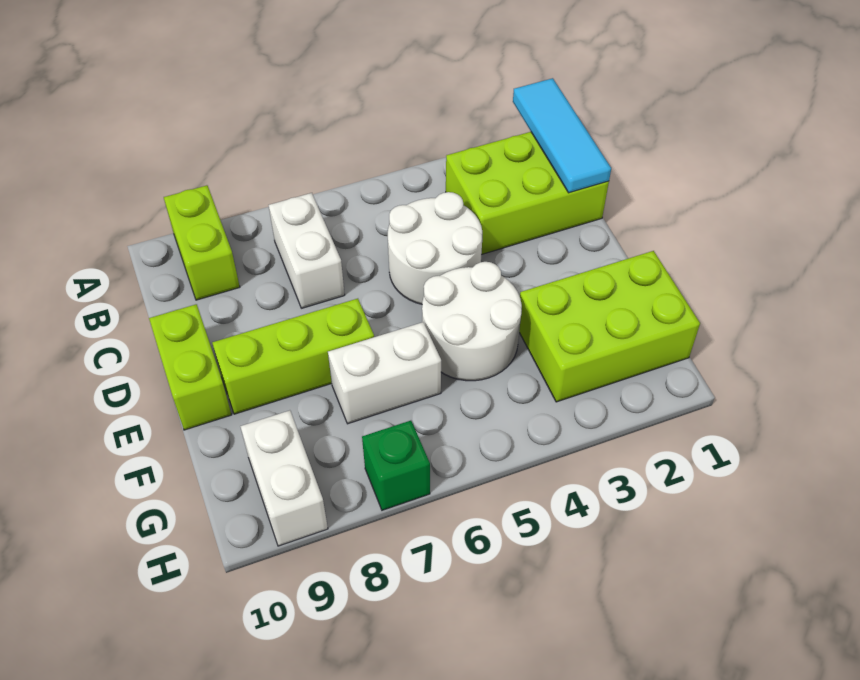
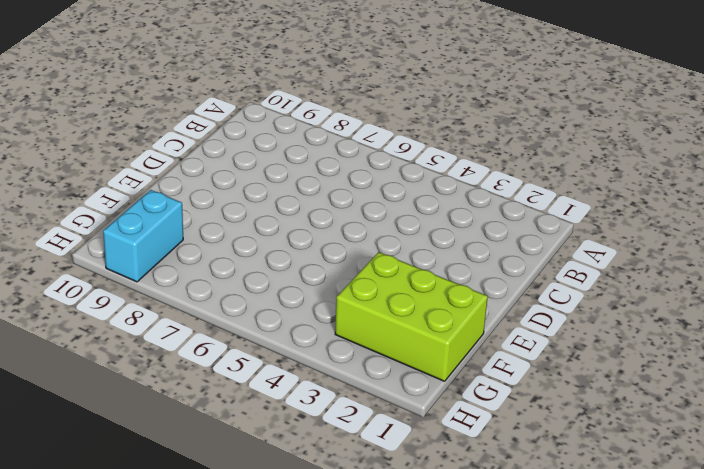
cyan brick G9:H9 level 1 -> white brick G9:H9 level 1
none -> lime brick A9:B9 level 1
none -> lime brick B1:C3 level 1
none -> white brick B7:C7 level 1

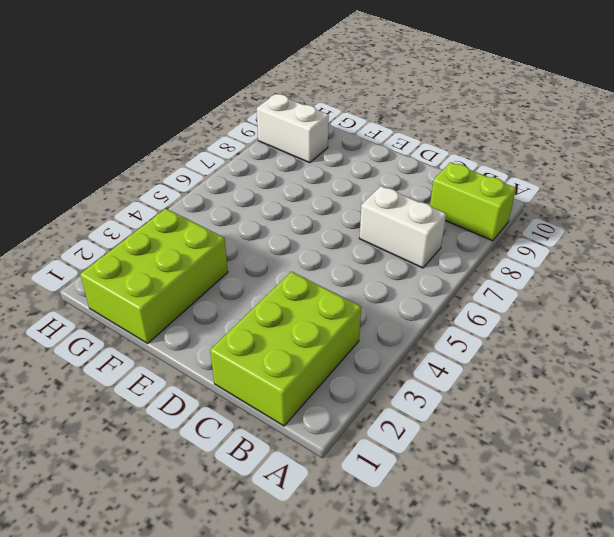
none -> white round brick C4:D5 level 1
none -> lime brick D10:E10 level 1
none -> white round brick E4:F5 level 1

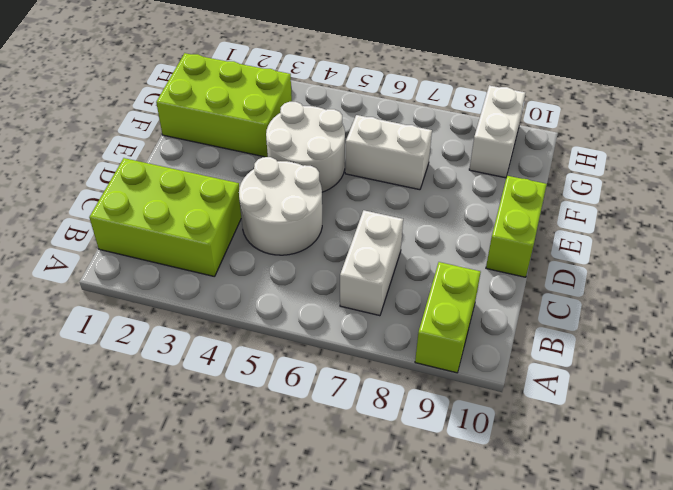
none -> lime brick E7:E9 level 1
none -> green brick H7 level 1
none -> cyan tile A1:C1 level 2

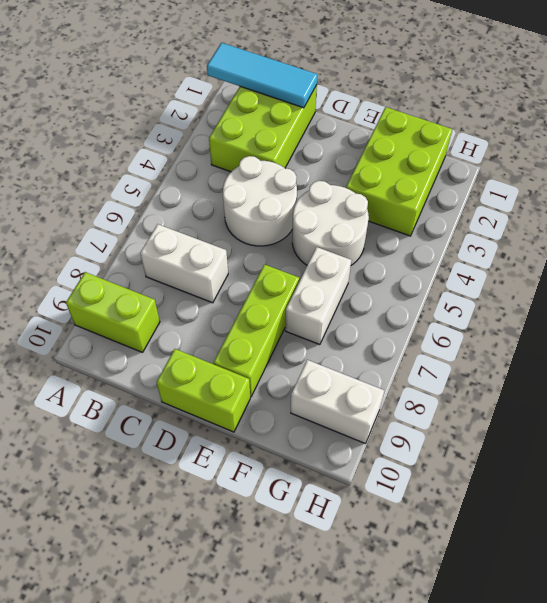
none -> green brick H7 level 1

